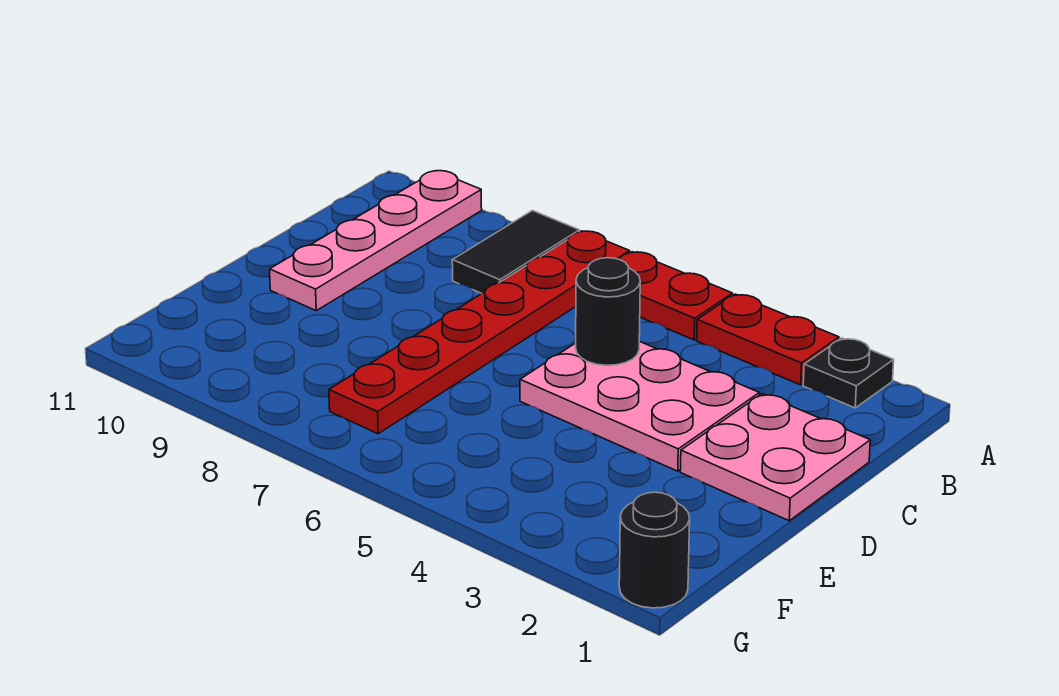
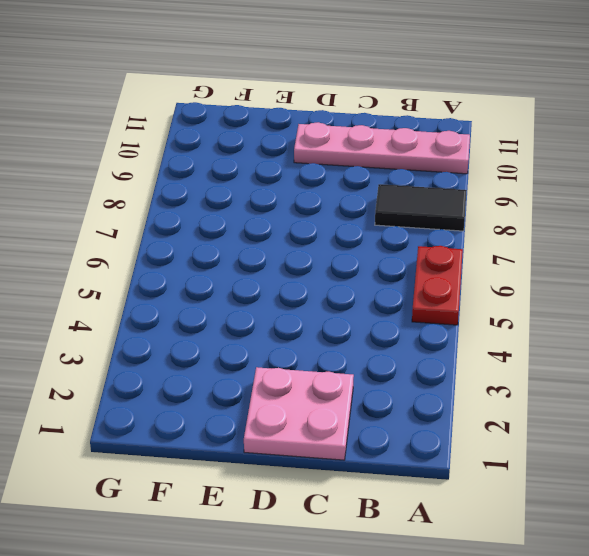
none -> black plate A2 level 1
none -> red plate A3:A4 level 1

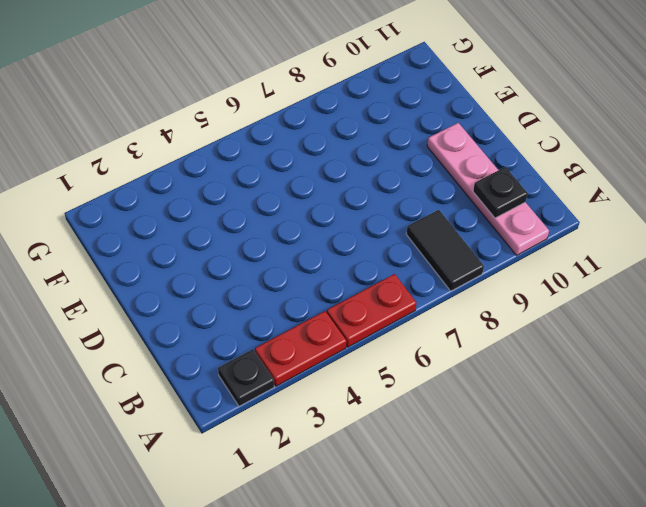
black plate B10 level 2 -> none
none -> red plate A7:F7 level 1
none -> pink plate C1:D2 level 1

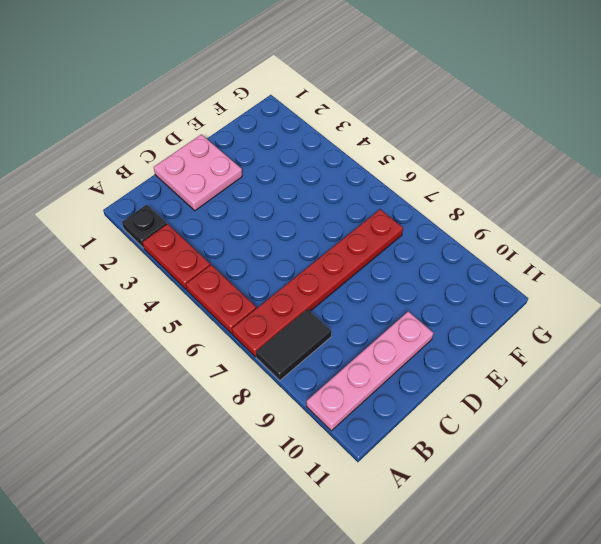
none -> pink plate C3:D5 level 1
none -> black round brick G1 level 1

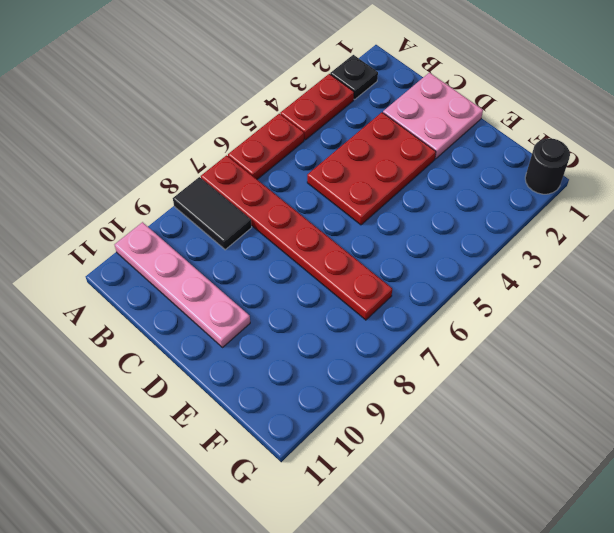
red plate C3:D5 level 1 -> pink plate C3:D5 level 1
none -> black round brick C5 level 2

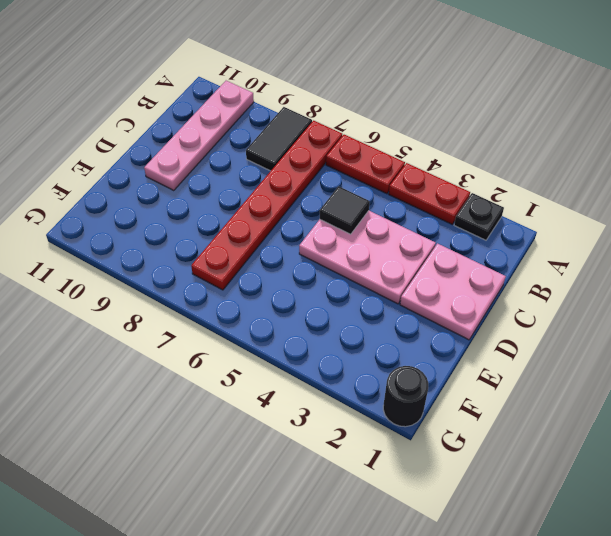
black tile C5 level 2 -> black round brick C5 level 2

